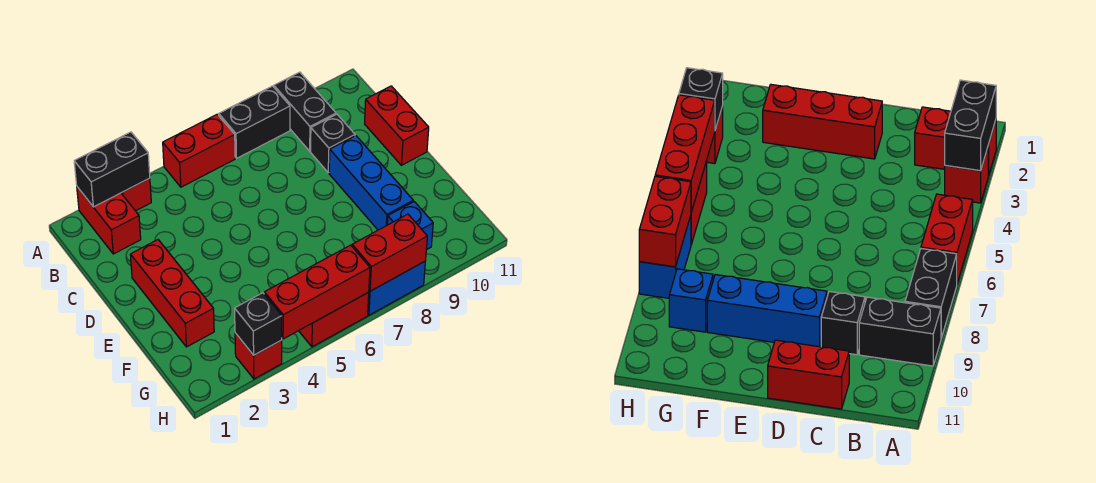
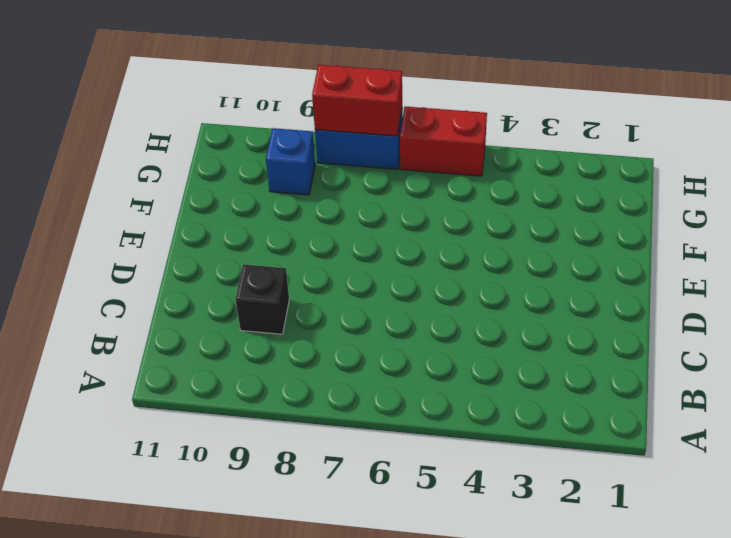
none -> red brick A2:B2 level 1
none -> red brick A3 level 1
none -> red brick A5:A6 level 1

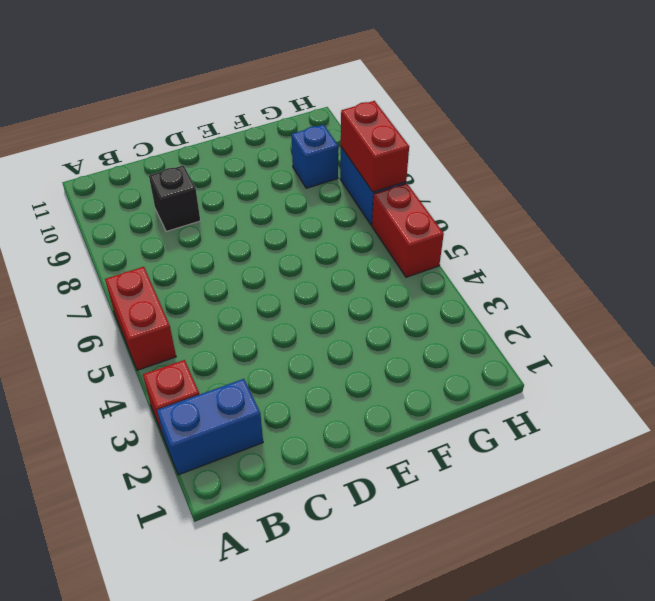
blue brick A2:B2 level 1 -> red brick A2:B2 level 1
none -> black brick A7:A8 level 1
none -> black brick A9:B9 level 1
none -> red brick C11:D11 level 1

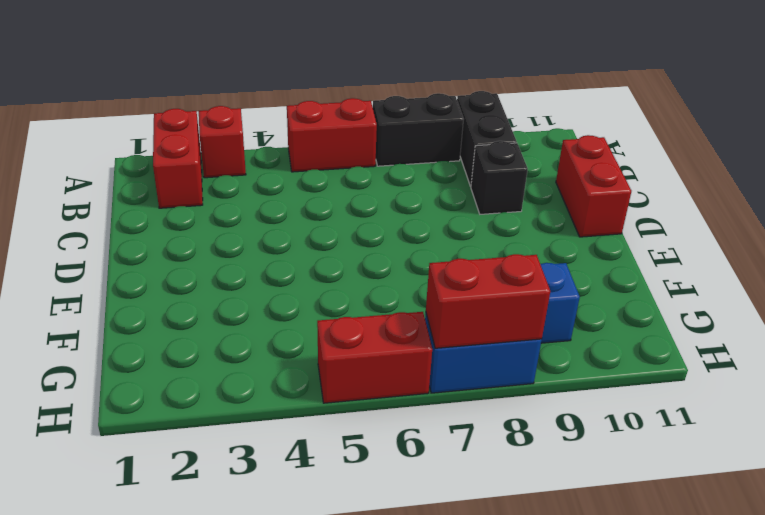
none -> red brick D2:F2 level 1
none -> blue brick D9:F9 level 1
none -> red brick H3 level 1

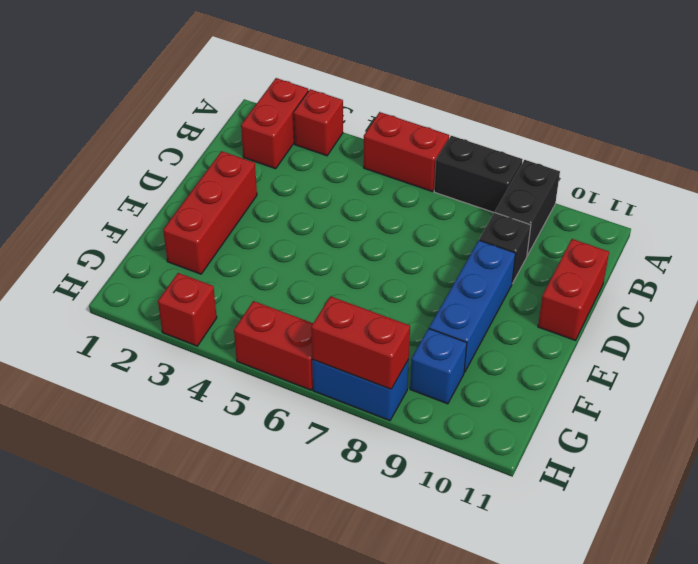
none -> black brick A2:A3 level 2
none -> black brick H3 level 2
none -> red brick H4:H6 level 2

